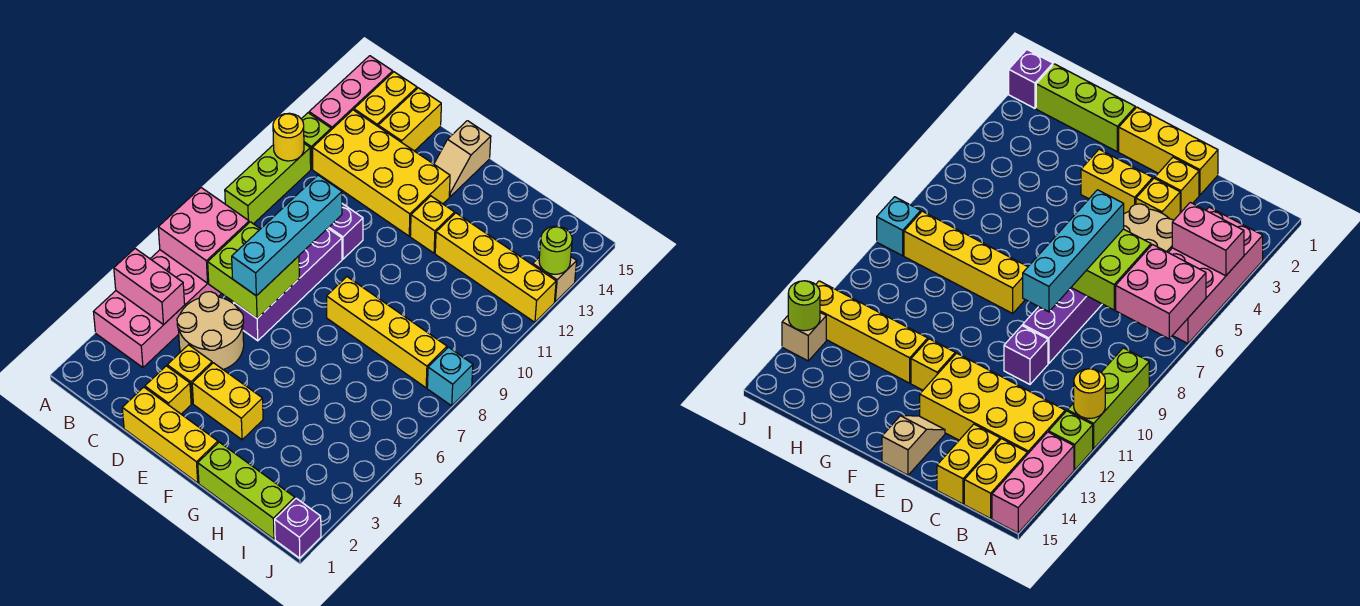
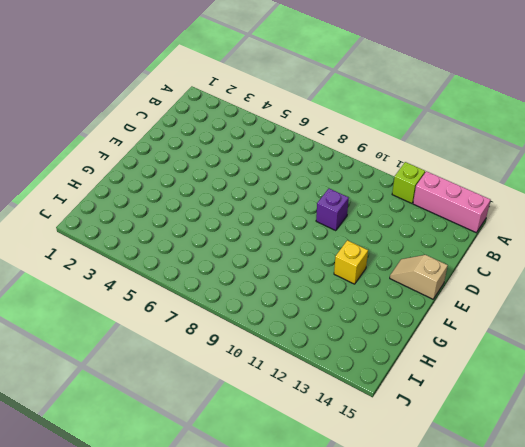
none -> pink brick A3:B6 level 1
none -> lime brick A9:A11 level 1
none -> yellow brick B12:E13 level 1

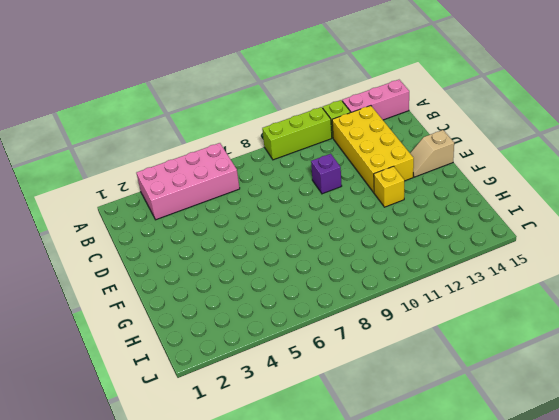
none -> yellow brick B14:B15 level 1
none -> tan round brick C4:D5 level 1
none -> yellow brick C14:C15 level 1

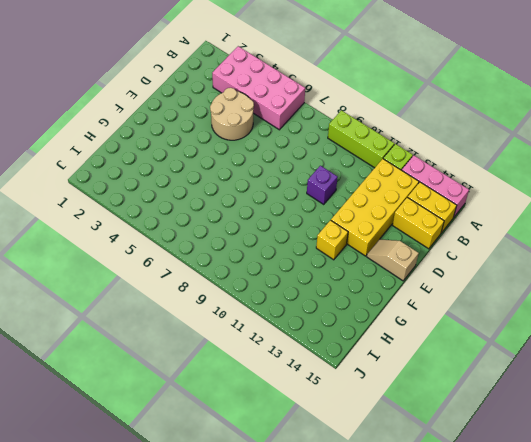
none -> yellow brick D1:F1 level 1
none -> yellow brick D2 level 1
none -> yellow brick D3 level 1

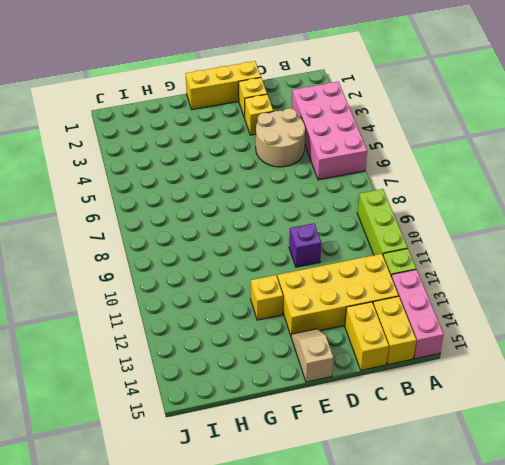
none -> purple brick D6:D9 level 1
none -> yellow brick E3:F3 level 1
none -> yellow brick F8:I8 level 1

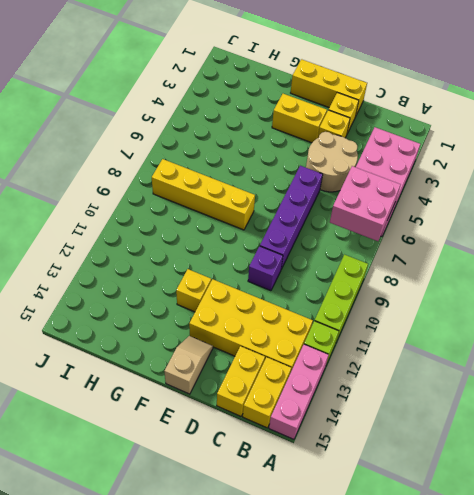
none -> lime brick G1:I1 level 1
none -> yellow brick G12:J12 level 1
none -> purple brick J1 level 1

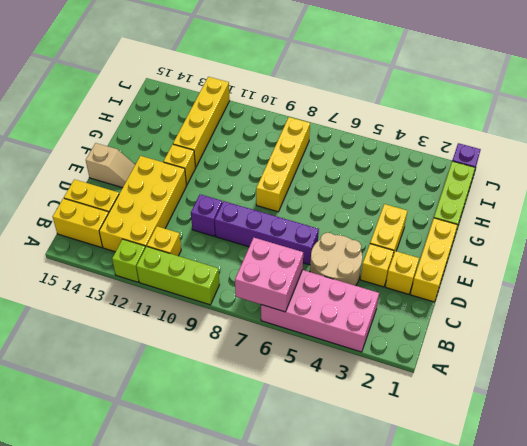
yellow brick B11 level 1 -> none
none -> pink brick A13:A15 level 1
none -> cyan brick J8 level 1
none -> tan brick J13 level 1

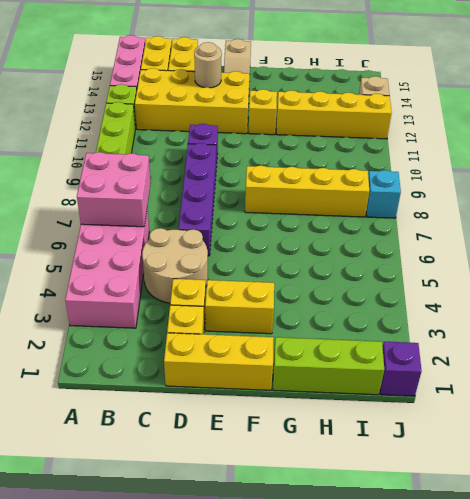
tan round brick D13 level 2 -> none
none -> pink brick A4:B4 level 2
none -> yellow round brick A11 level 2
none -> lime brick C6:D7 level 2

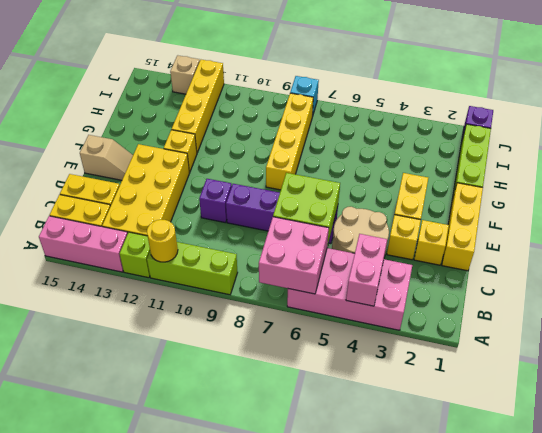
none -> lime round brick J13 level 2
none -> cyan brick D6:D9 level 3

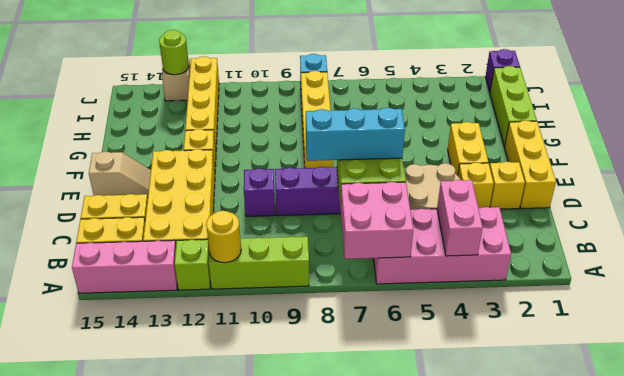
cyan brick D6:D8 level 3 -> cyan brick D6:D9 level 3

